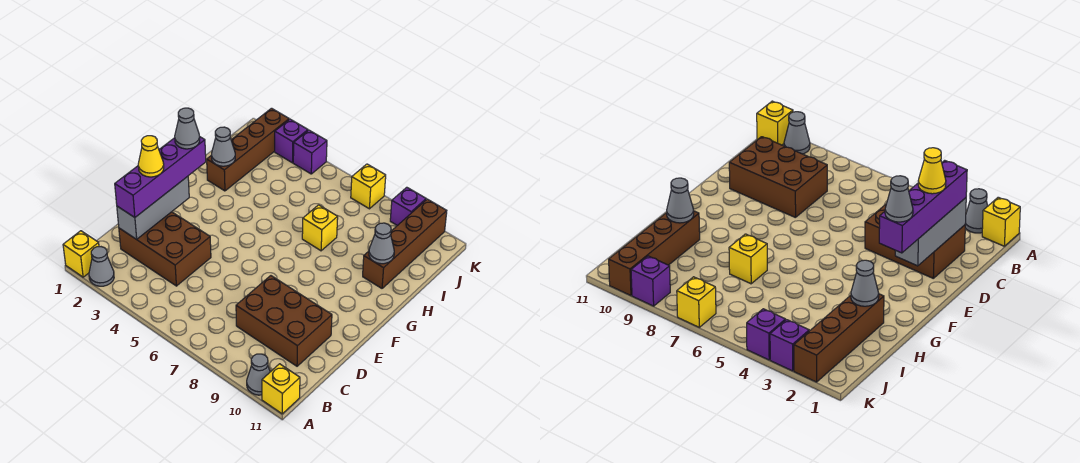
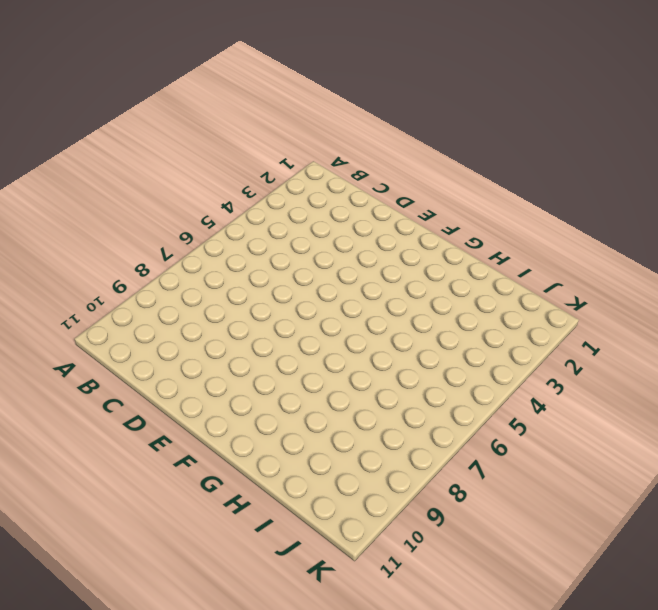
none -> yellow brick A1 level 1
none -> grey cone A2 level 1
none -> grey cone A10 level 1

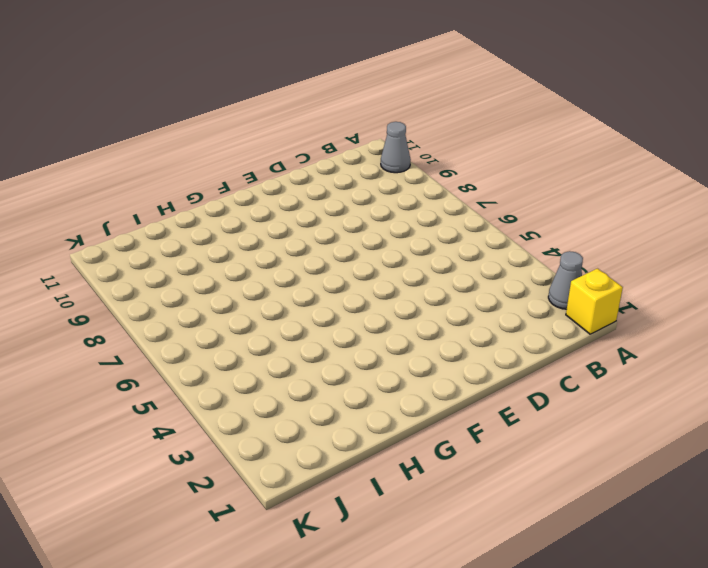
none -> yellow brick A11 level 1
none -> brown brick C2:D4 level 1
none -> brown brick C8:D10 level 1

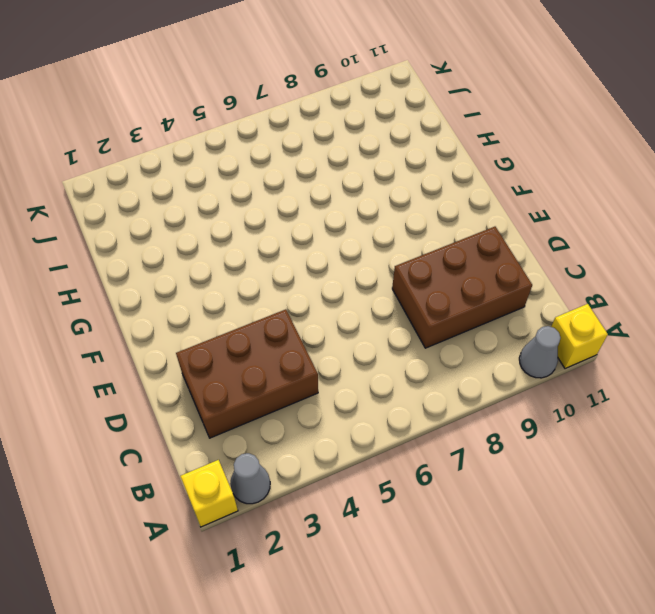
none -> brown brick H2:K2 level 1
none -> yellow brick H7 level 1
none -> brown brick H10:K10 level 1

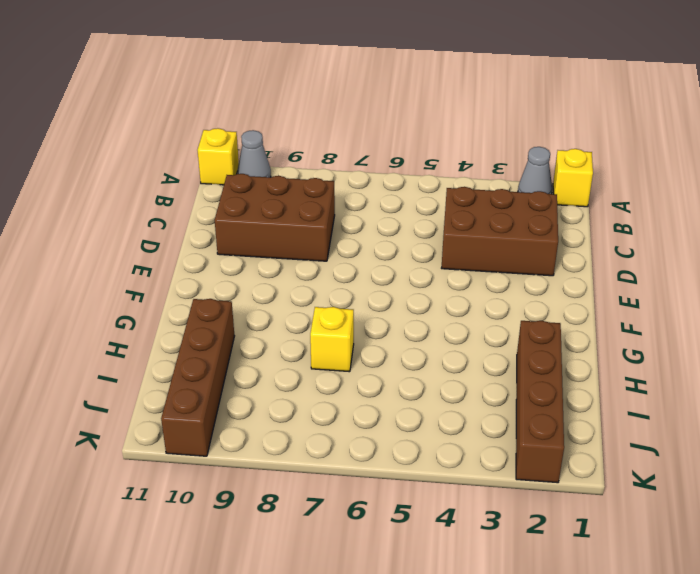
none -> purple brick K3 level 1
none -> purple brick K4 level 1
none -> yellow brick K7 level 1

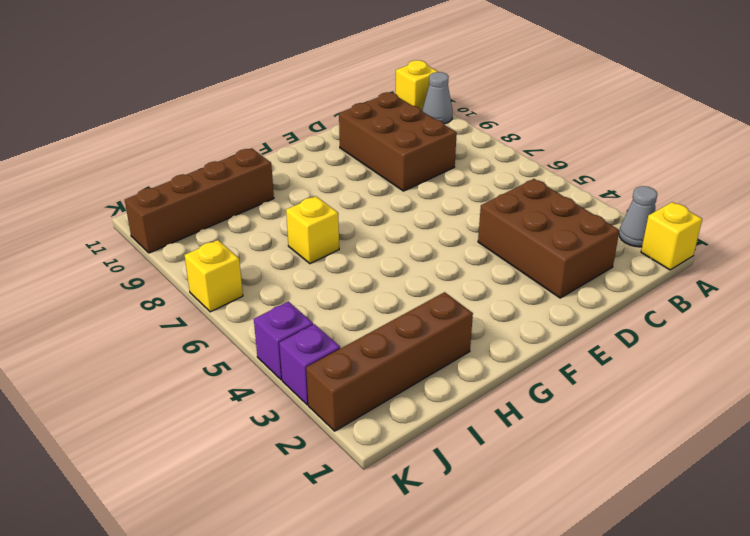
none -> purple brick K9 level 1
none -> grey brick C2:E2 level 2
none -> grey cone H2 level 2

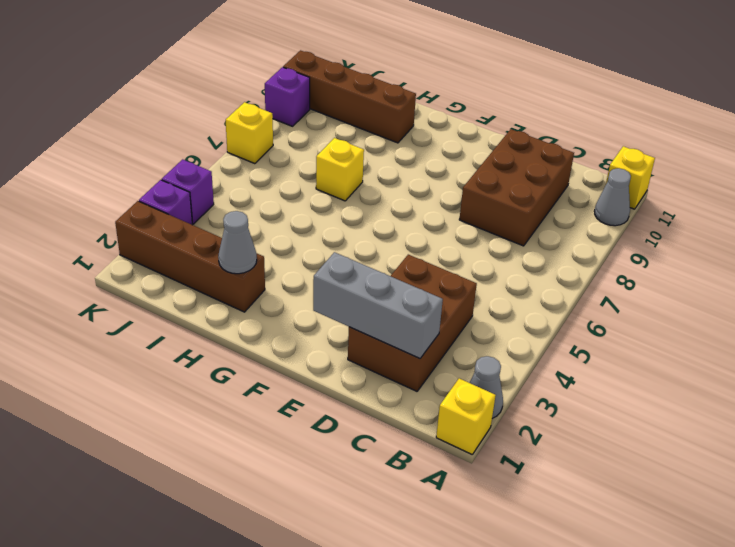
none -> grey cone H10 level 2
none -> purple brick C2:F2 level 3
none -> yellow cone D2 level 4

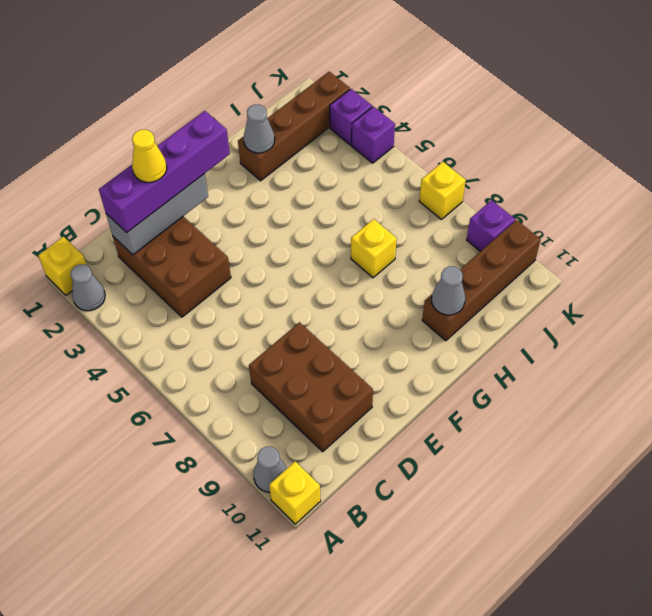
none -> grey cone F2 level 4

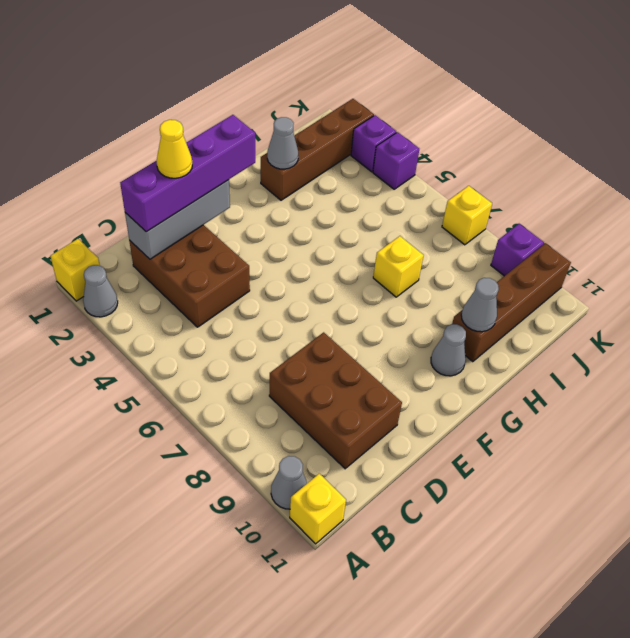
grey cone G10 level 1 -> grey cone F2 level 4

